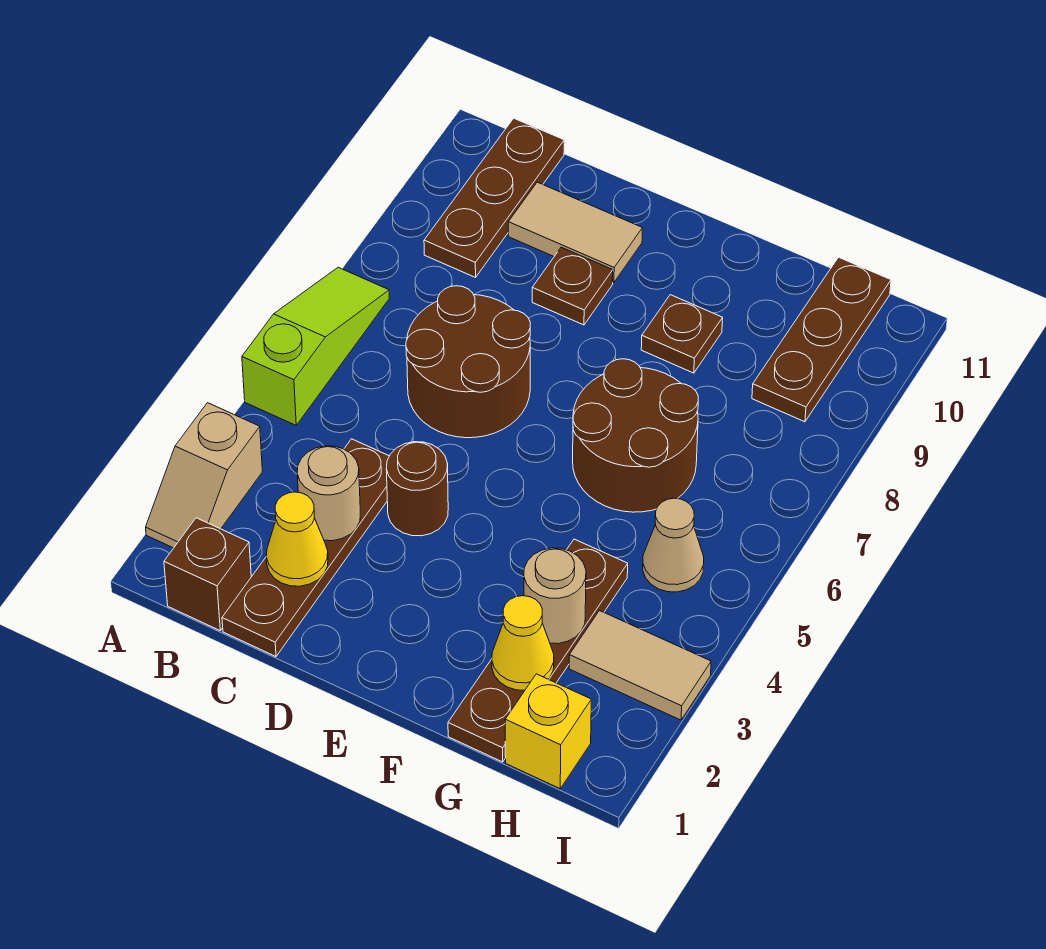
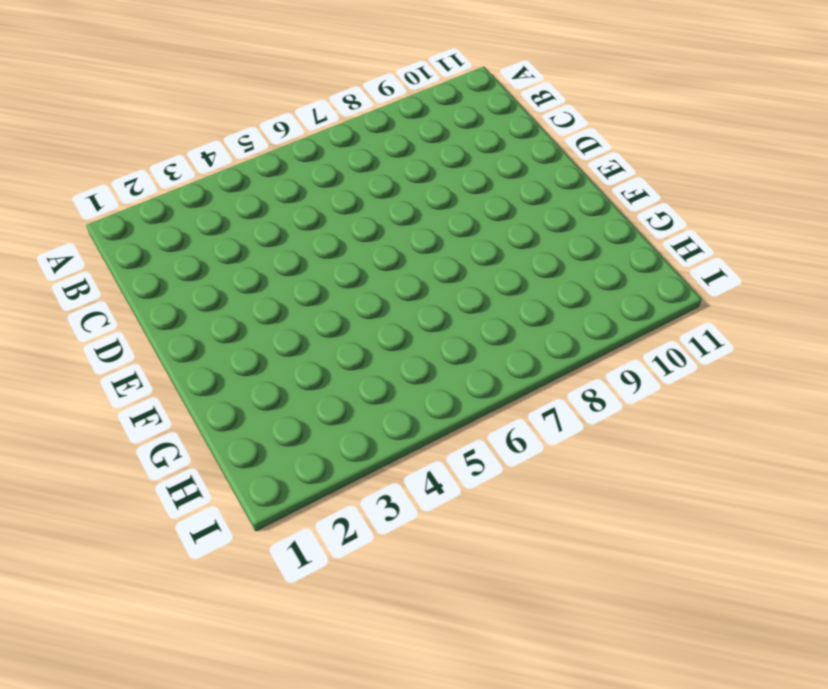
none -> tan slope A2:A3 level 1 top 3
none -> lime slope A5:A7 level 1 top 5
none -> brown brick B1 level 1

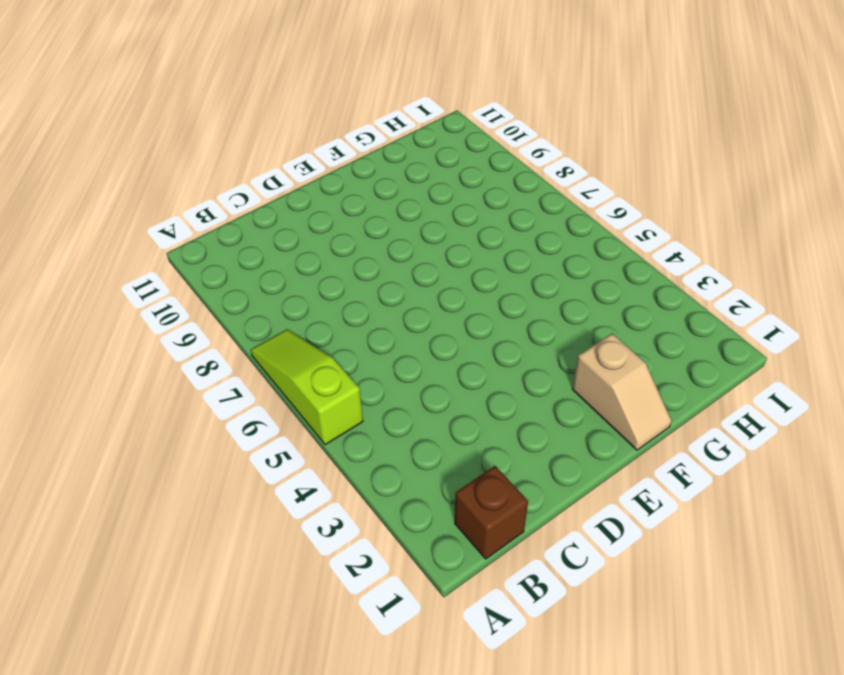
tan slope F1:F2 level 1 top 2 -> tan slope A2:A3 level 1 top 3
none -> brown plate B9:B11 level 1
none -> brown plate C1:C4 level 1
none -> brown round brick C6:D7 level 1

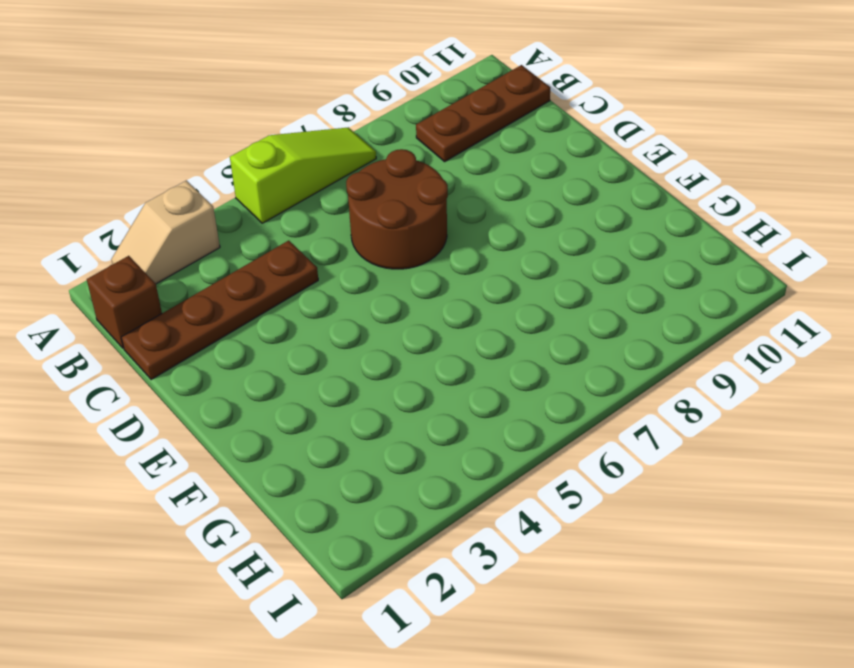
none -> tan tile C10:D10 level 1
none -> brown round brick D4 level 1
none -> brown plate D9 level 1

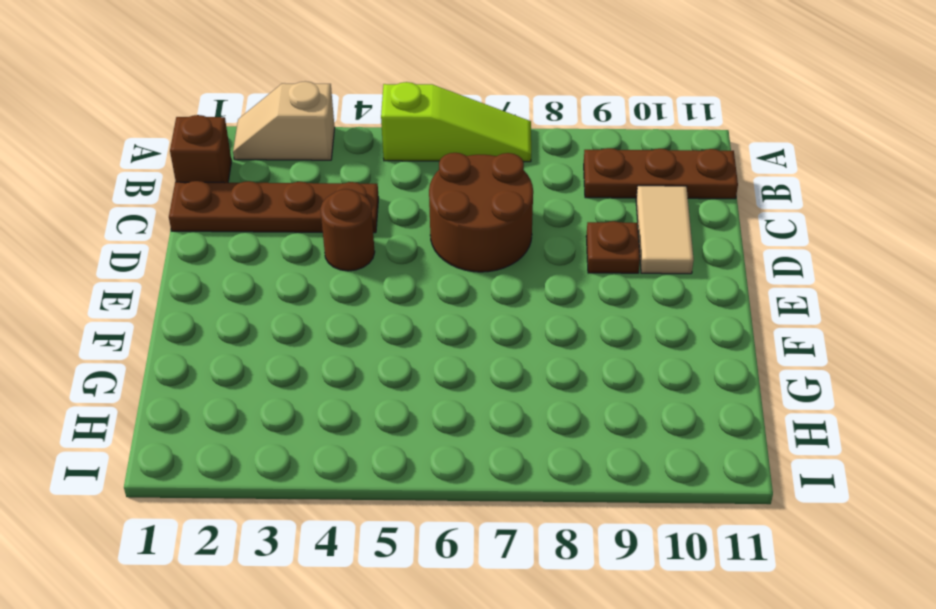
none -> brown round brick F6:G7 level 1
none -> brown plate F9 level 1
none -> brown plate G1:G4 level 1

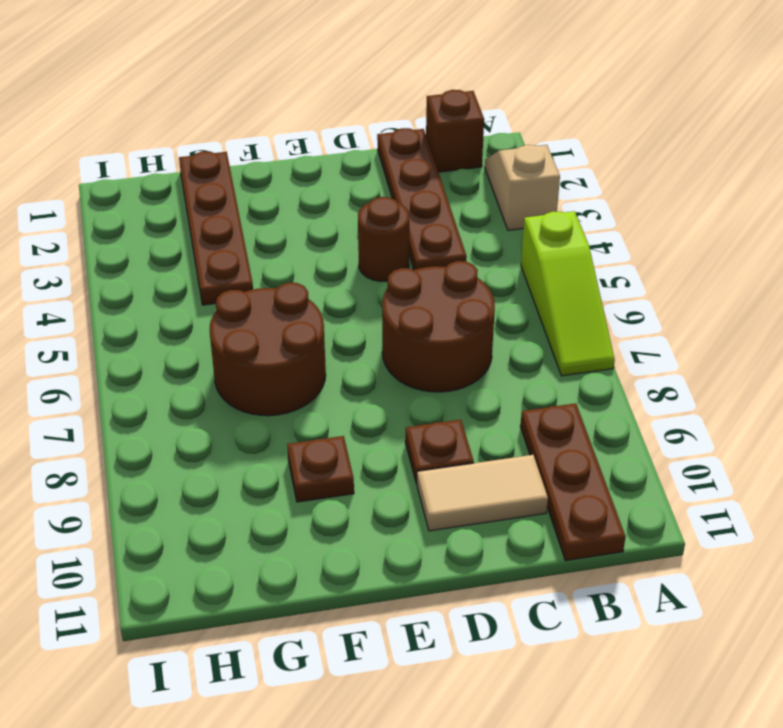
none -> yellow brick H1 level 1
none -> tan tile H3:I3 level 1
none -> tan cone H5 level 1

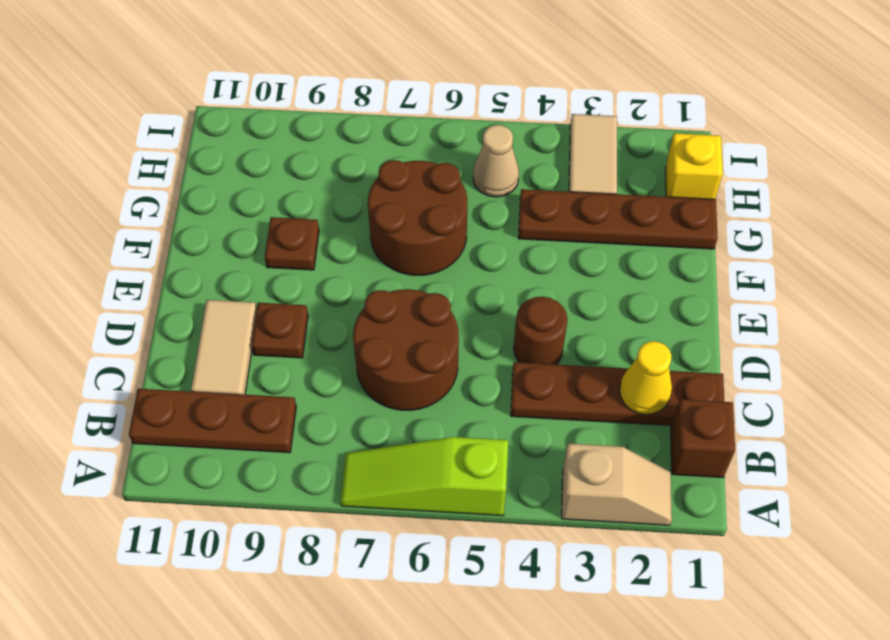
none -> brown plate H9:H11 level 1
none -> tan round brick C3 level 2
none -> yellow cone G2 level 2

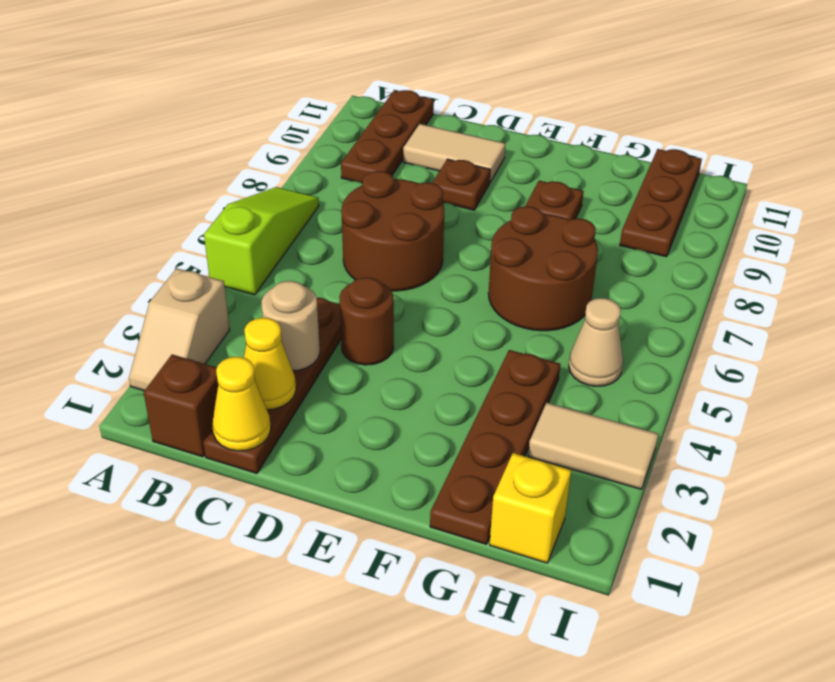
yellow cone C1 level 2 -> yellow cone G2 level 2
none -> tan round brick G3 level 2

